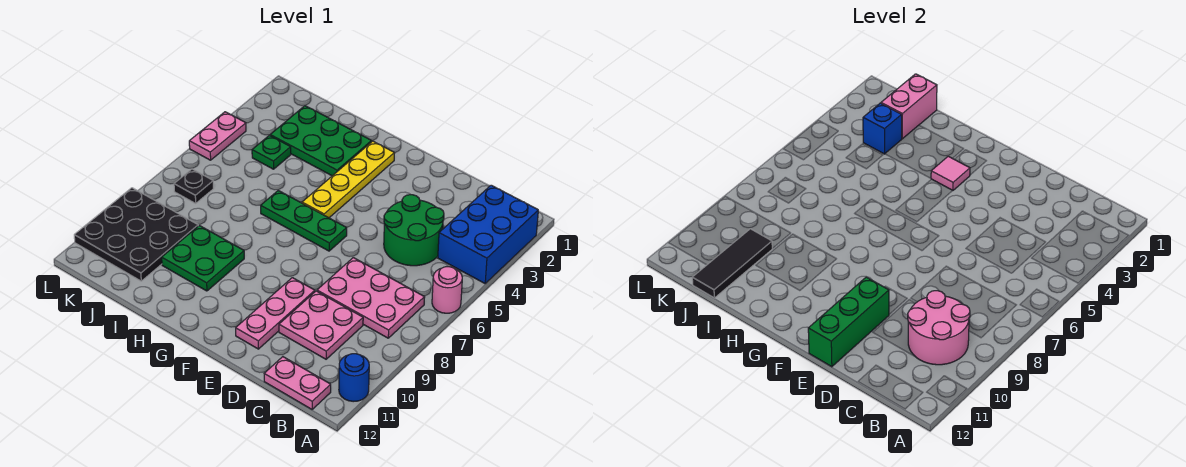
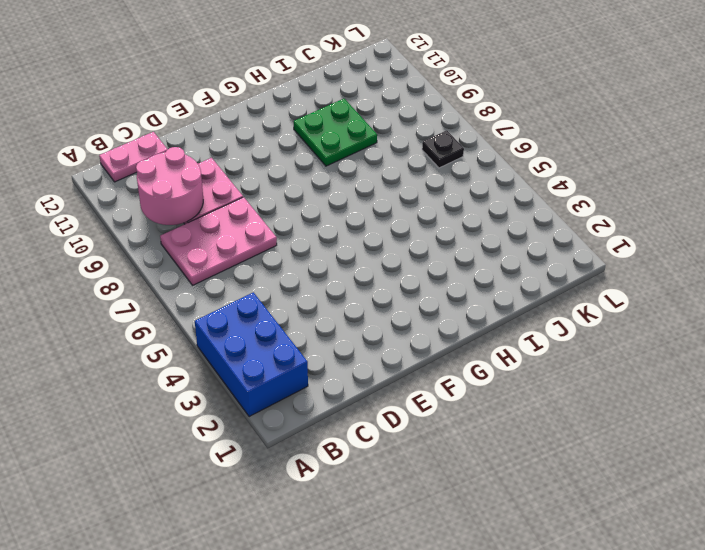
none -> pink round brick A6 level 1
none -> blue round brick A11 level 1
none -> green round brick C4:D5 level 1

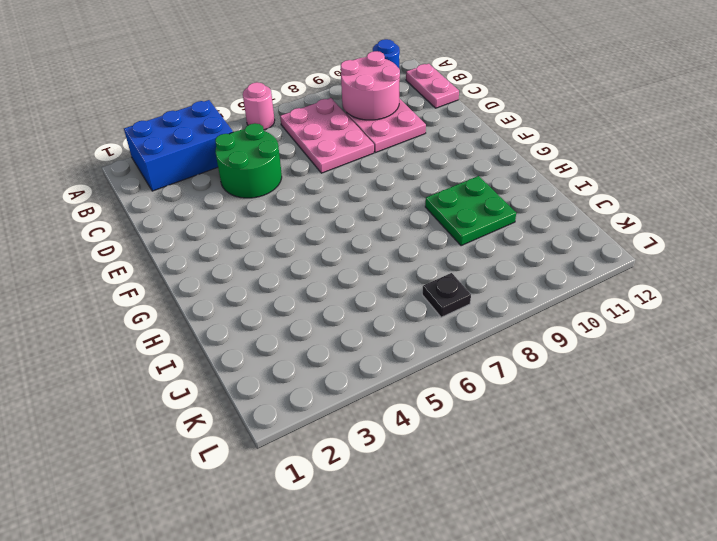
none -> pink plate E9:E11 level 1
none -> green plate F6:H6 level 1
none -> yellow plate G2:G5 level 1

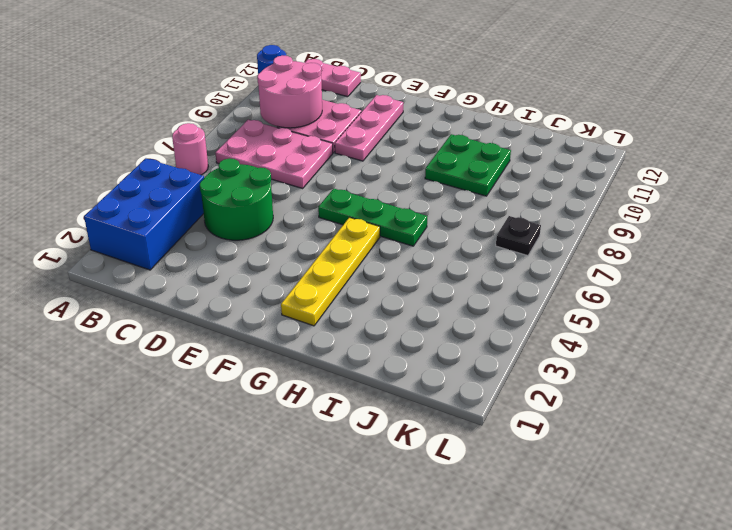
none -> green plate H2:J3 level 1
none -> green plate J4 level 1
none -> black plate J9:L11 level 1

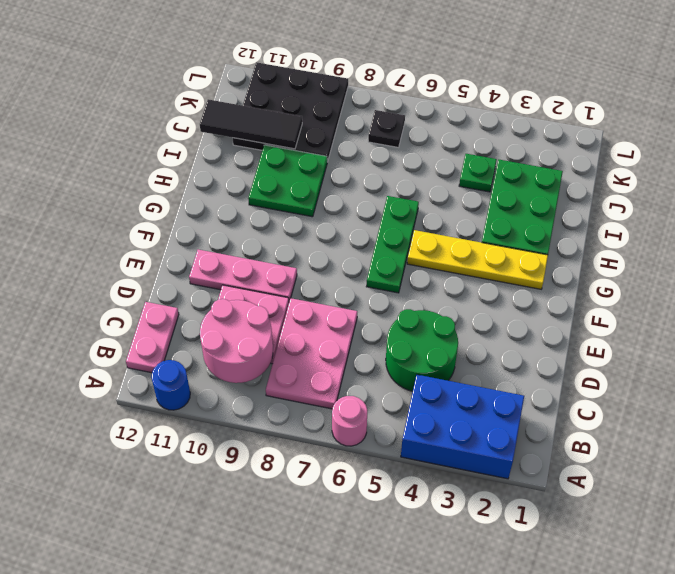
none -> pink plate L4:L5 level 1
none -> green brick E10:E12 level 2
none -> pink tile G3 level 2

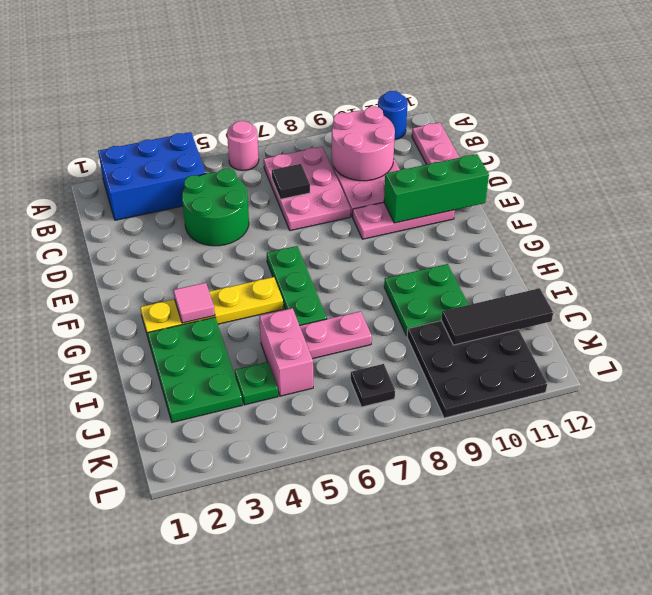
black tile C7 level 2 -> none
pink brick I5:J5 level 1 -> pink brick J1:J2 level 2
pink plate I6:I7 level 1 -> pink plate L4:L5 level 1
none -> blue brick J3 level 2

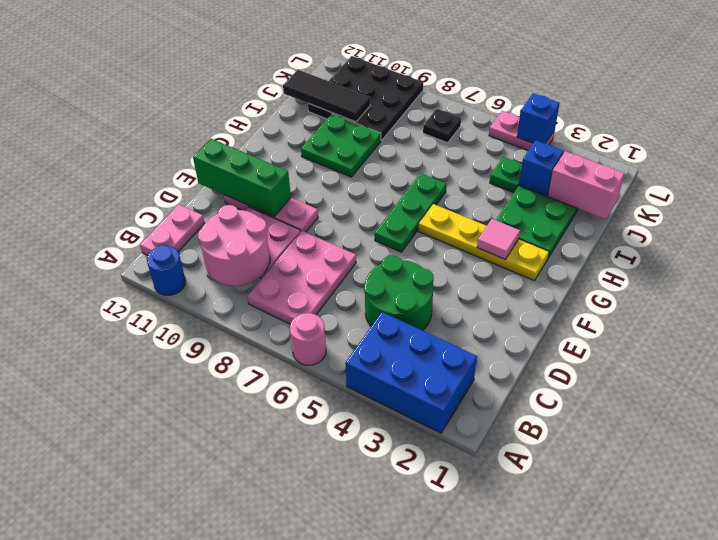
blue brick L4 level 2 -> none

